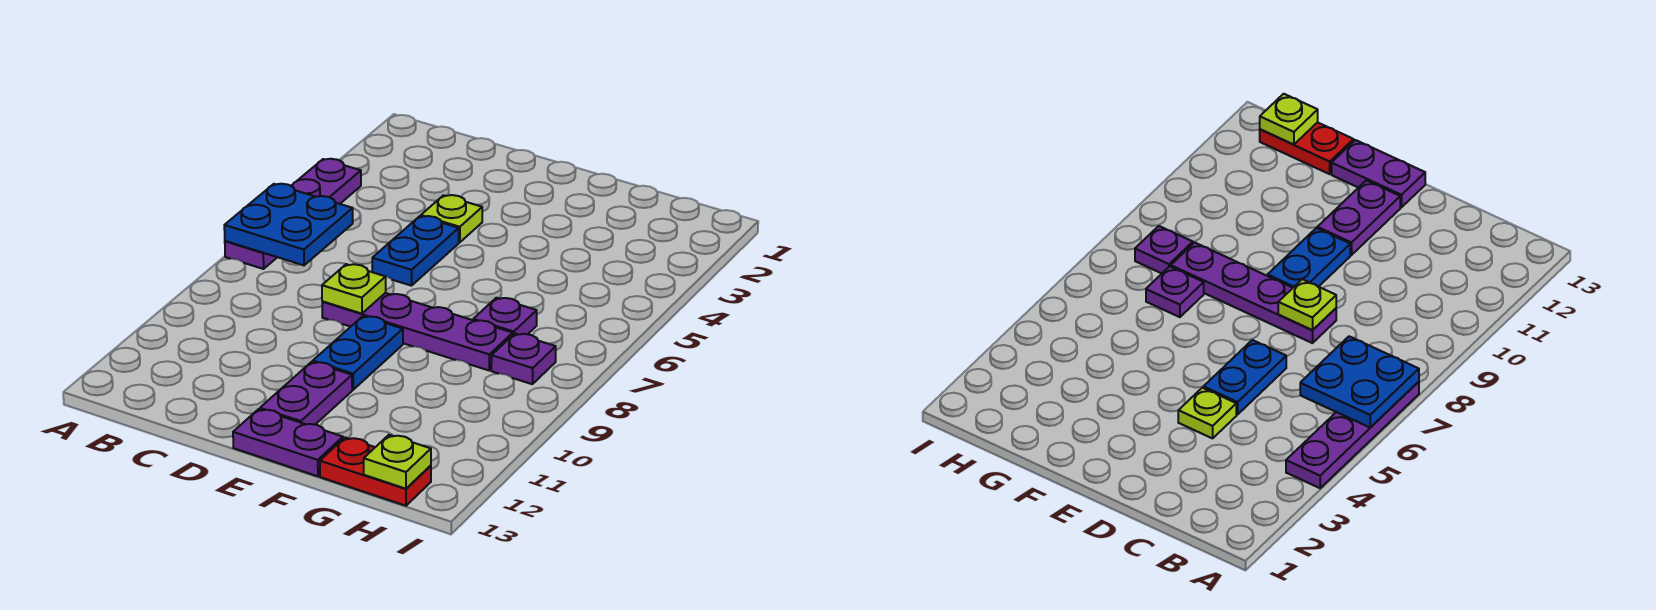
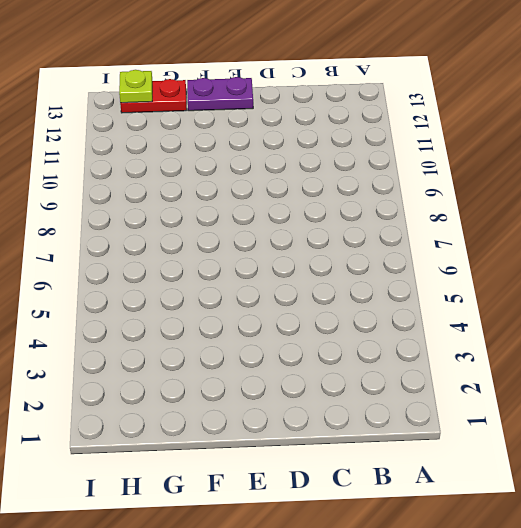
none -> purple plate A4:A7 level 1
none -> lime plate D4 level 1
none -> blue plate D5:D6 level 1

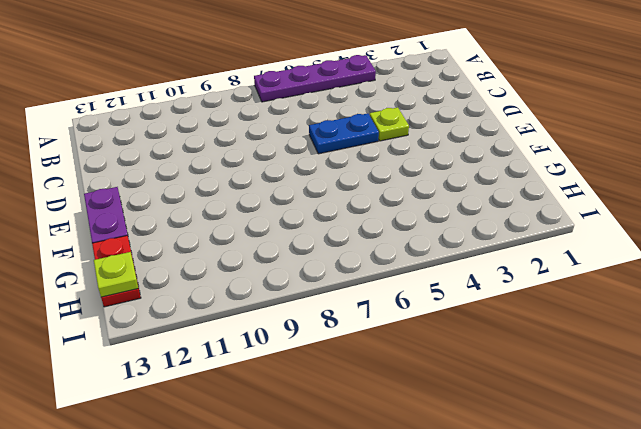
none -> purple plate D8:G8 level 1
none -> blue plate E9:E10 level 1
none -> purple plate E11:E12 level 1

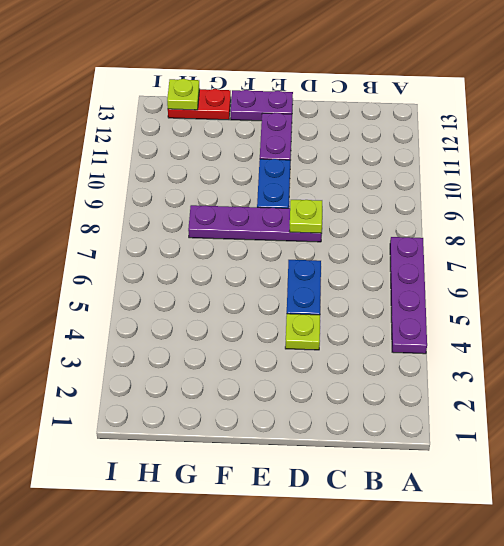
none -> purple plate G7 level 1
none -> purple plate H8 level 1
none -> blue plate A6:B7 level 2

